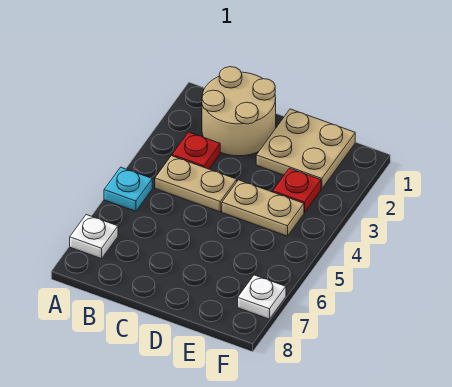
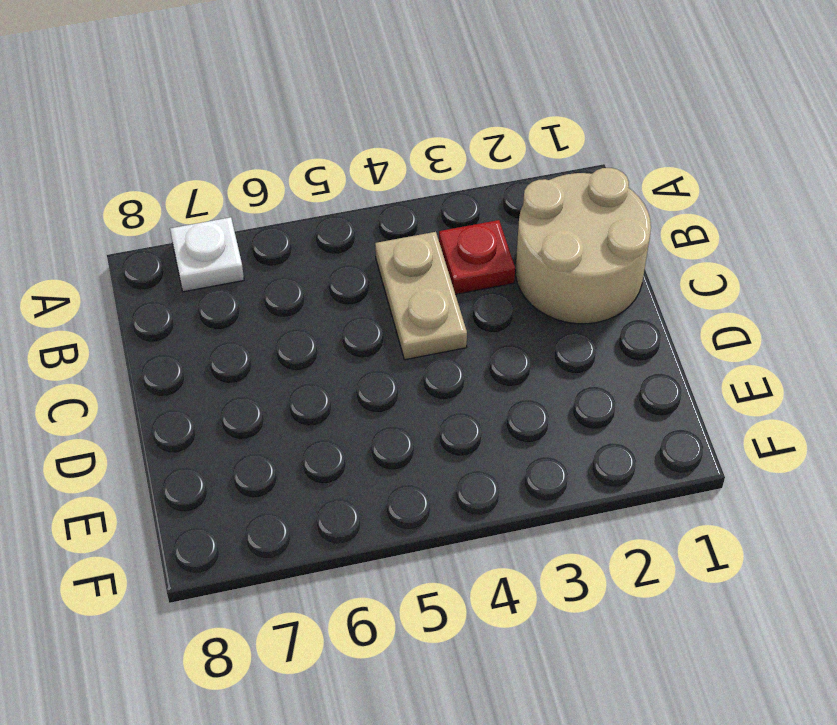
none -> cyan plate A5 level 1
none -> tan plate D1:E2 level 1

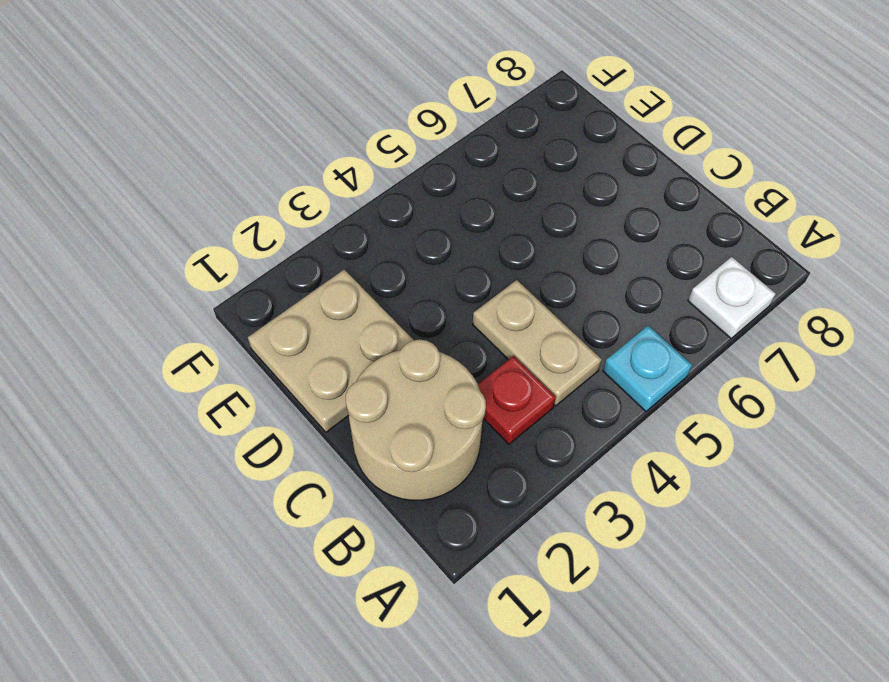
none -> tan plate D4:E4 level 1
none -> red plate E3 level 1

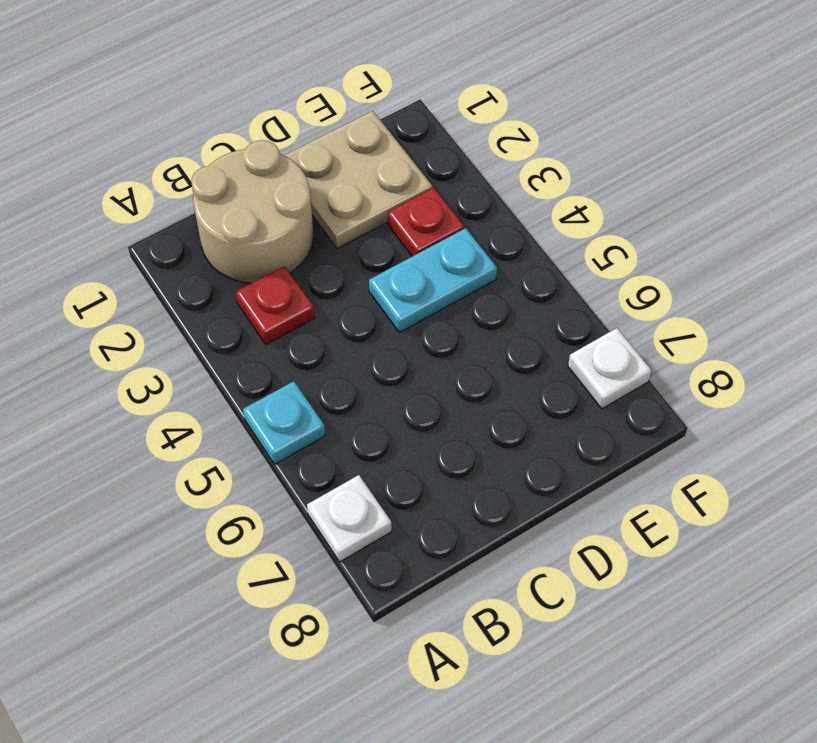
cyan plate D4:E4 level 1 -> tan plate D4:E4 level 1
none -> tan plate B4:C4 level 1

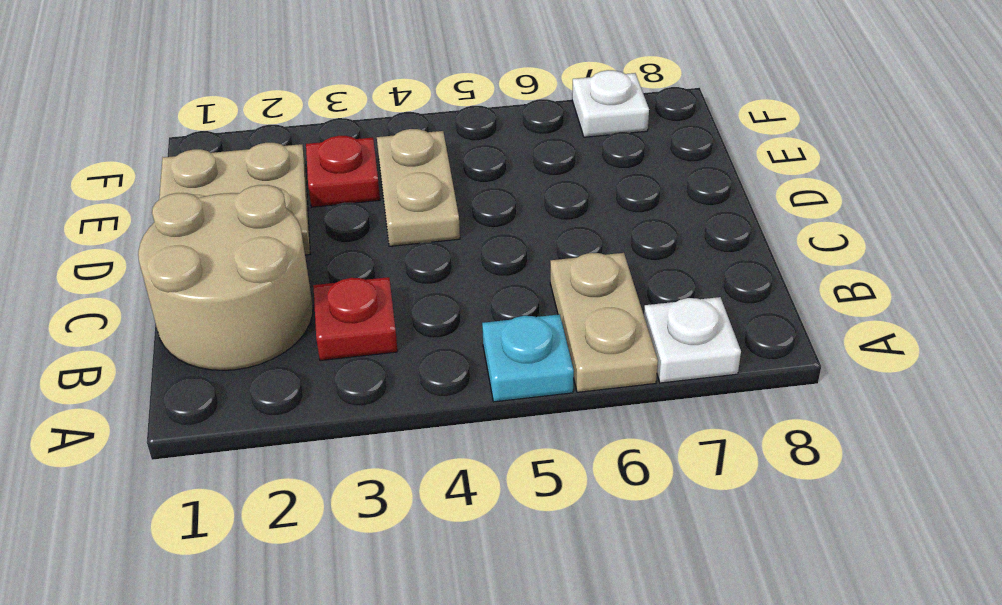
tan plate A6:B6 level 1 -> tan plate B4:C4 level 1

